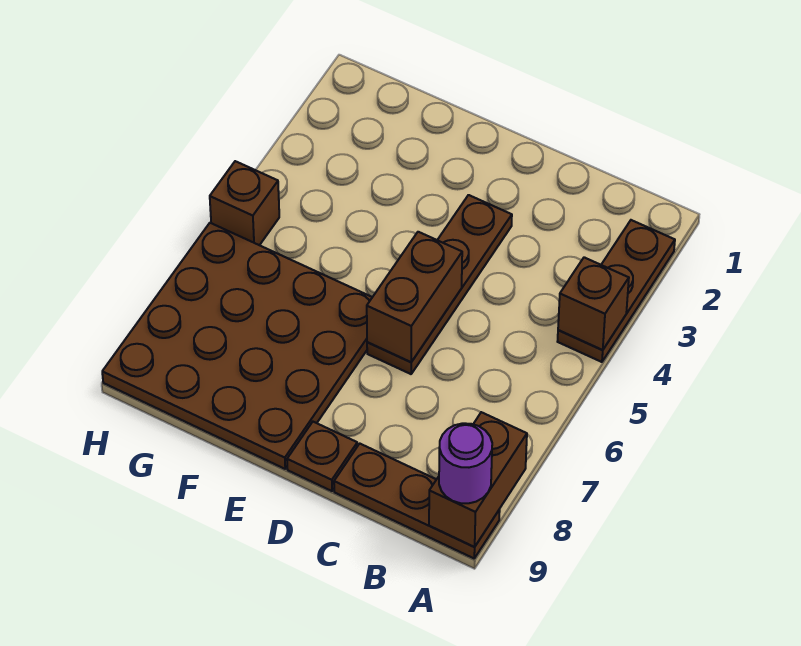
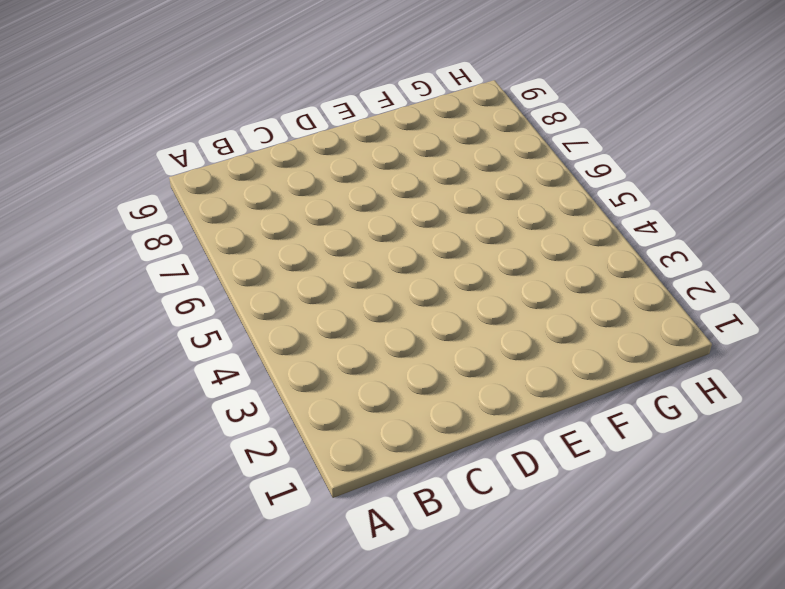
none -> brown plate A2:A4 level 1
none -> brown plate A9:C9 level 1

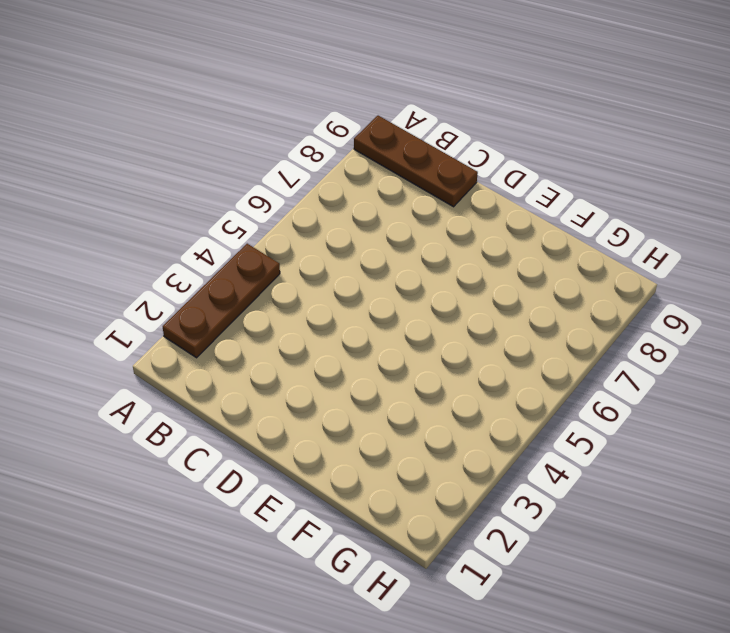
none -> brown plate D3:D6 level 1
none -> brown plate D9 level 1

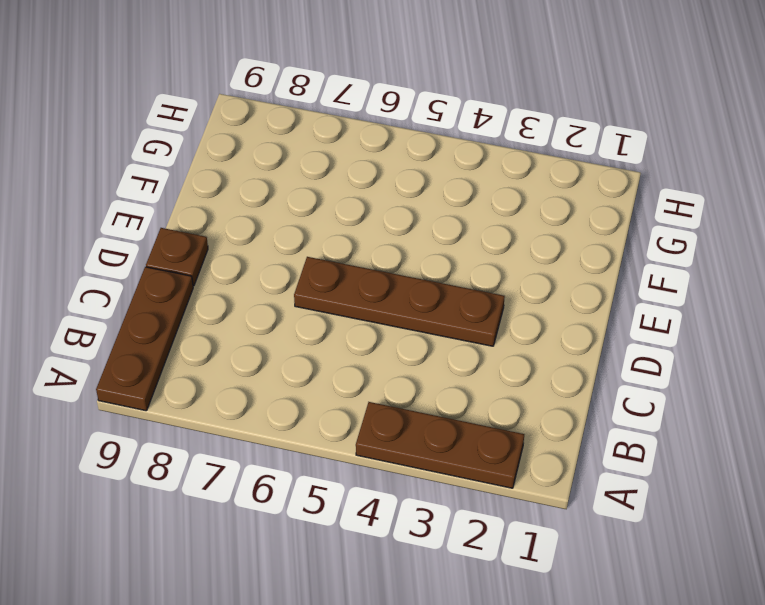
none -> brown plate E6:H9 level 1
none -> brown brick H5 level 1

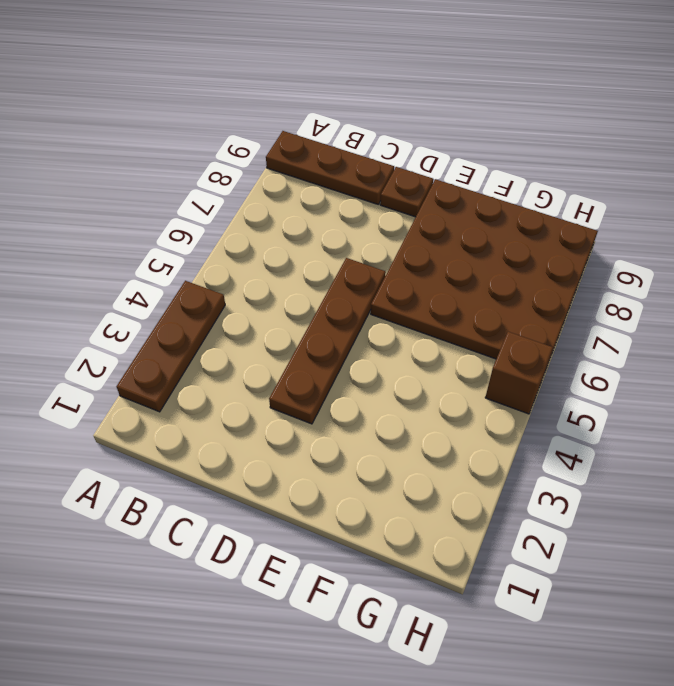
none -> brown brick A4 level 2
none -> brown brick A8:A9 level 2

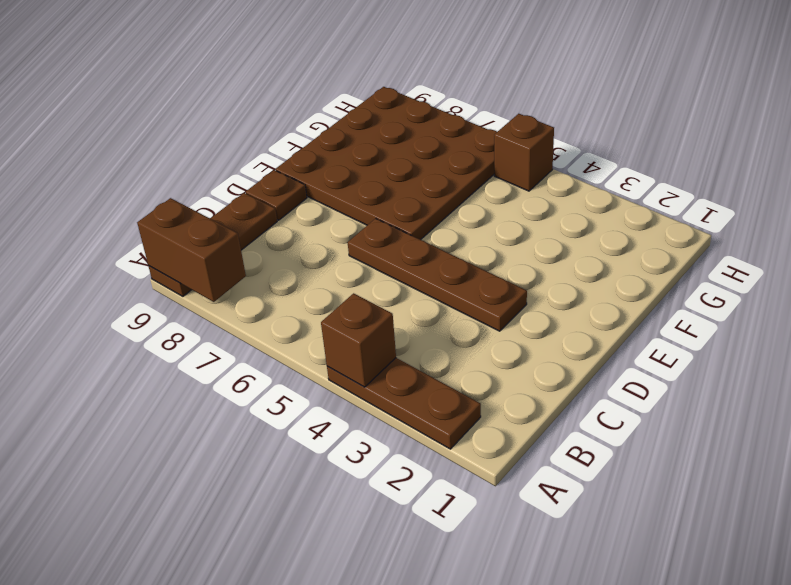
none -> brown brick D5:D6 level 2
none -> purple round brick A9 level 3

